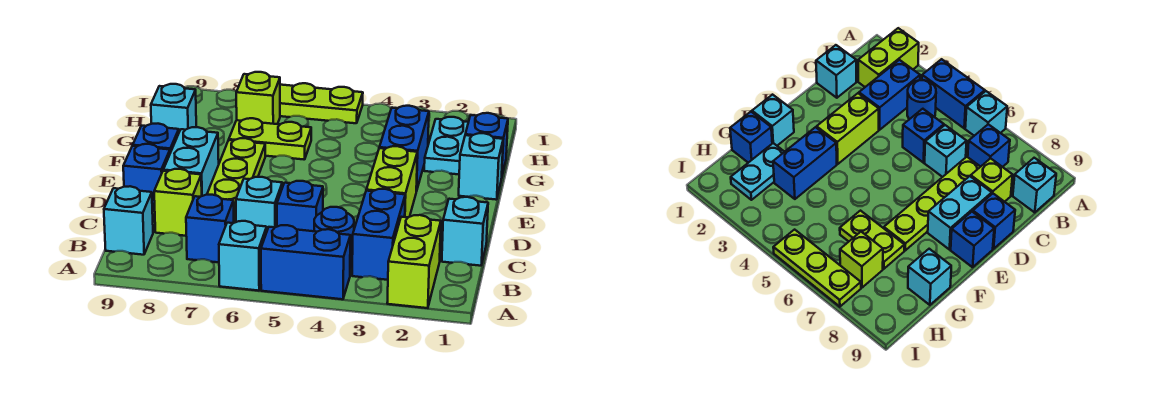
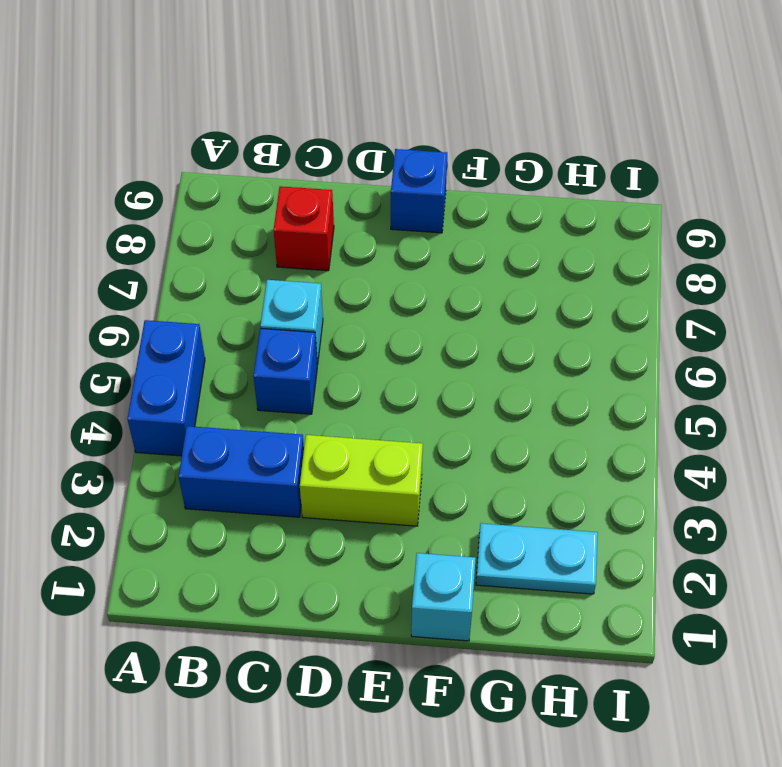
red brick C8 level 1 -> lime brick C8 level 1
none -> lime brick A2:B2 level 1
none -> cyan brick A6 level 1
none -> blue round brick B4 level 1

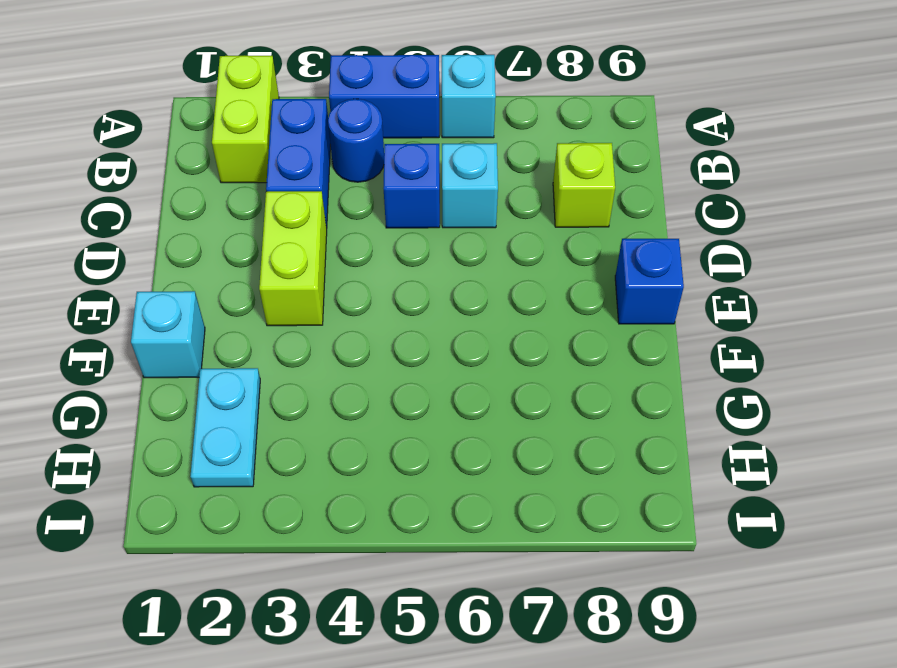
none -> blue brick B7 level 1
none -> cyan brick B9 level 1
none -> cyan brick C1 level 1

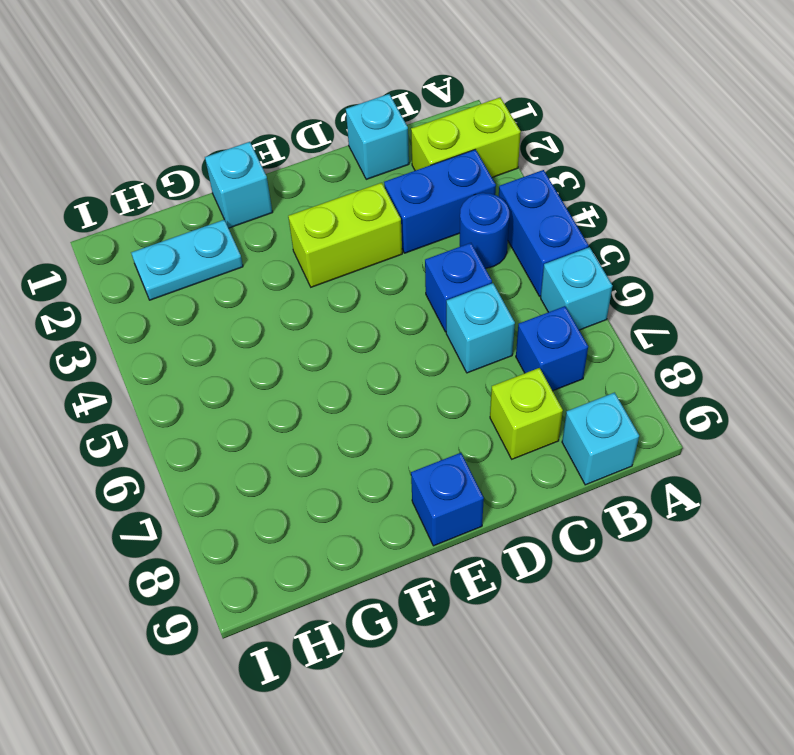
none -> lime plate C7:F7 level 1
none -> cyan brick D8:E8 level 1
none -> blue brick D9 level 1

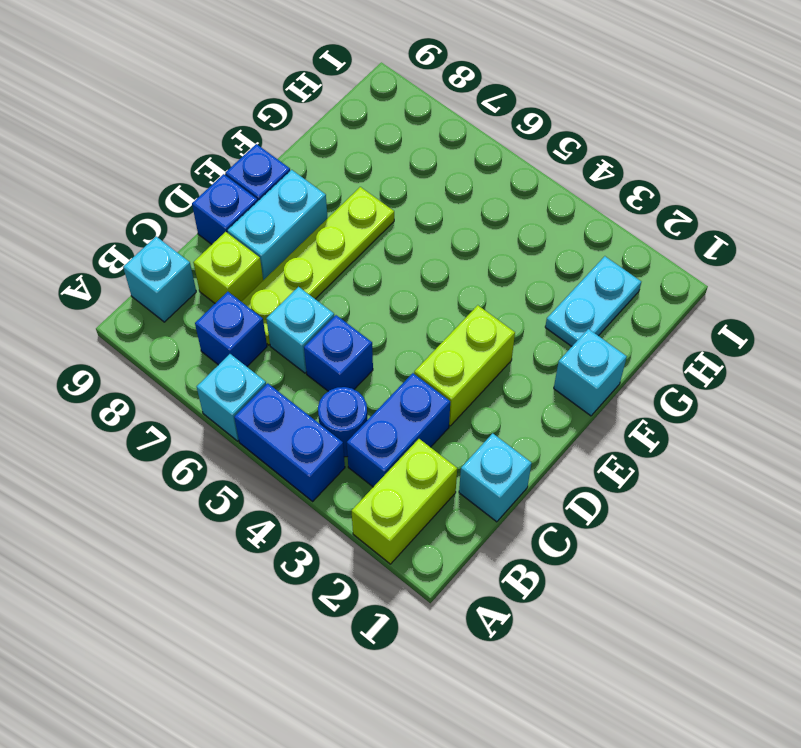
none -> blue brick F3:G3 level 1
none -> blue brick G1 level 1
none -> lime plate G6:G7 level 1

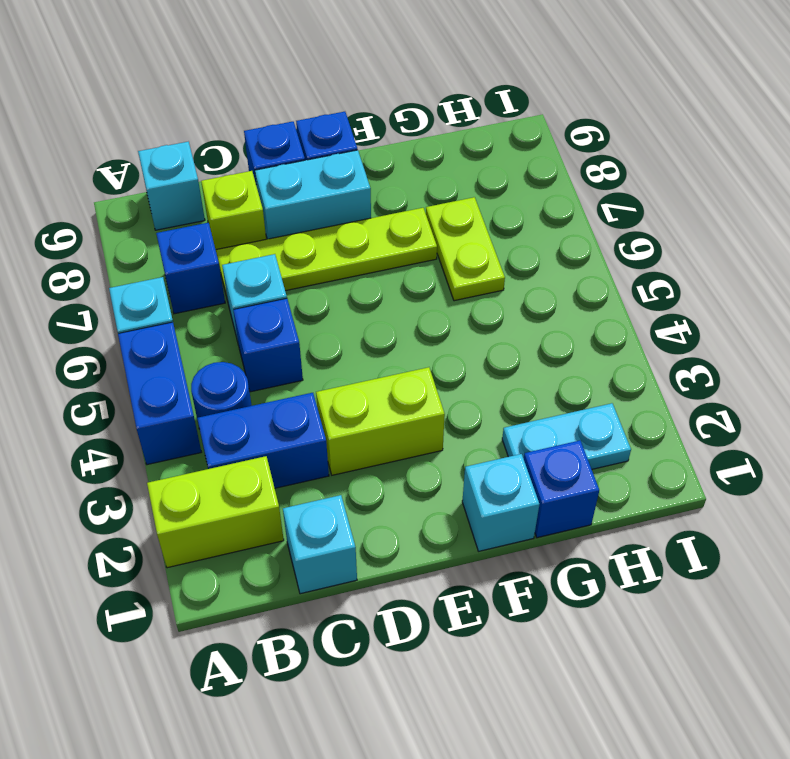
none -> blue brick F3:G3 level 1
none -> cyan brick G9 level 1
none -> lime brick H7 level 1

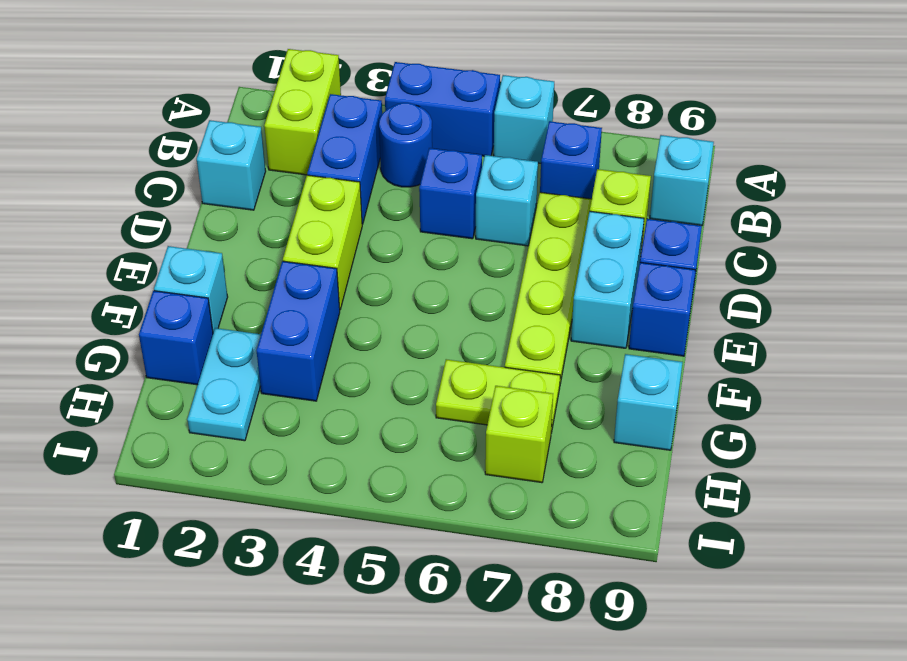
none -> lime plate I5:I7 level 1

